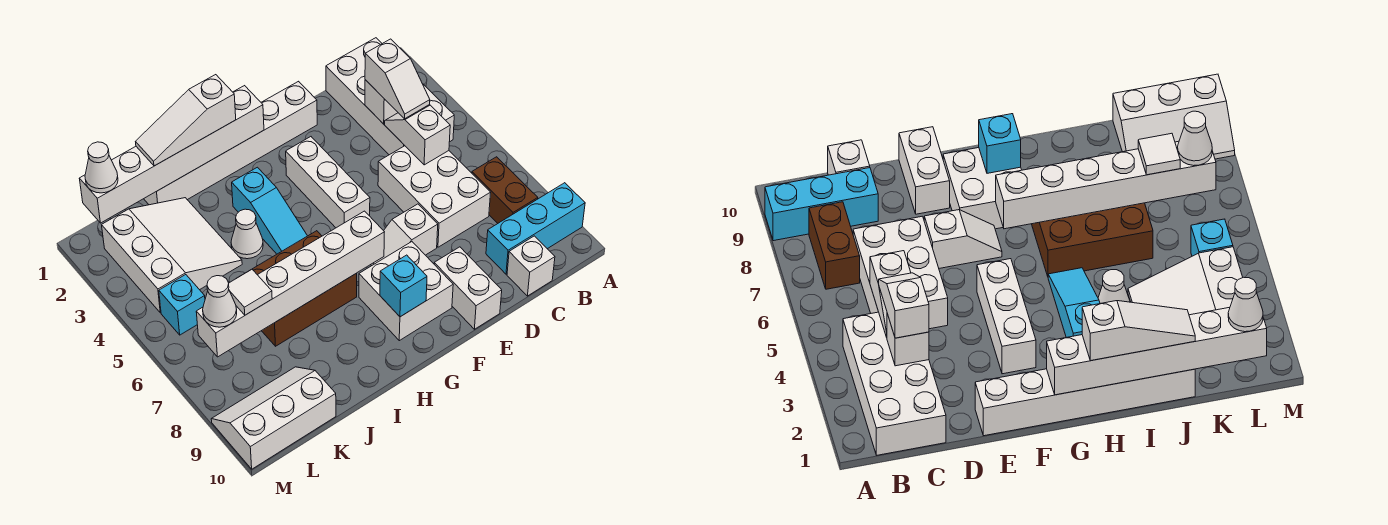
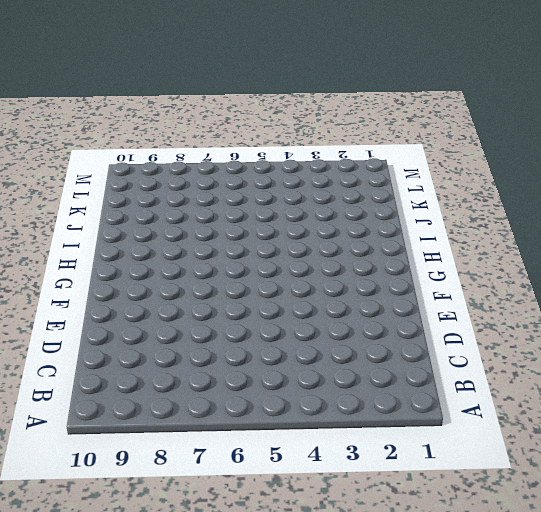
none -> cyan brick A9:C9 level 1
none -> white brick B1:C4 level 1
none -> brown brick B7:B8 level 1

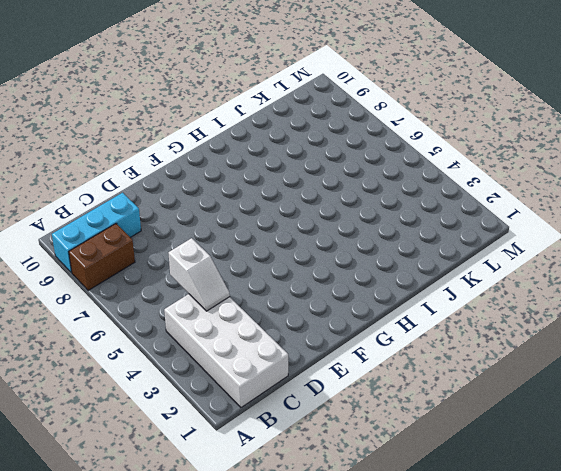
brown brick A8:B8 level 1 -> brown brick B7:B8 level 1
none -> white brick C5:D7 level 1
none -> white brick C10 level 1
none -> white brick E1:J1 level 1

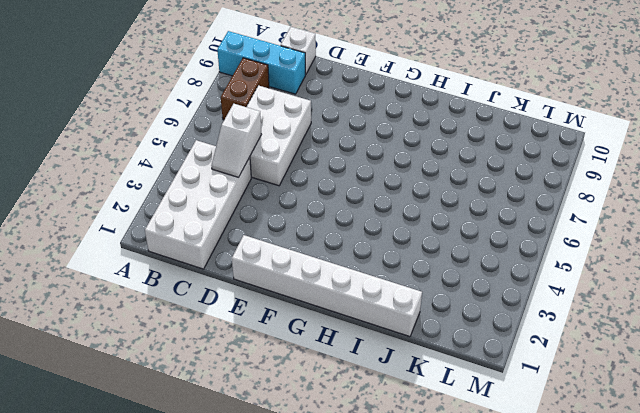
none -> white slope E7:F7 level 1 top E
none -> white brick E9:E10 level 1
none -> white brick F3:F5 level 1

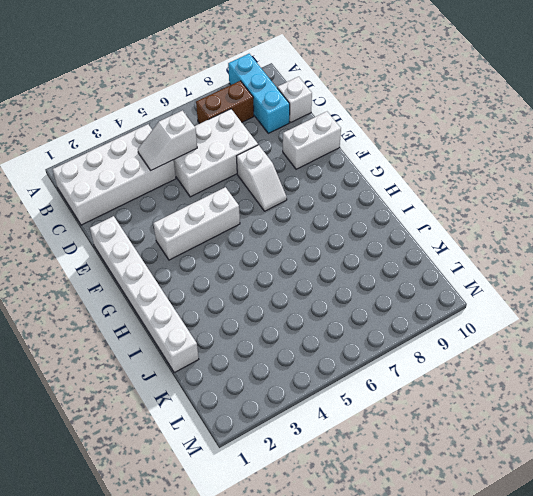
none -> white brick F8:G9 level 1
none -> cyan slope H3:H5 level 1 top 3
none -> brown brick H6:J7 level 1

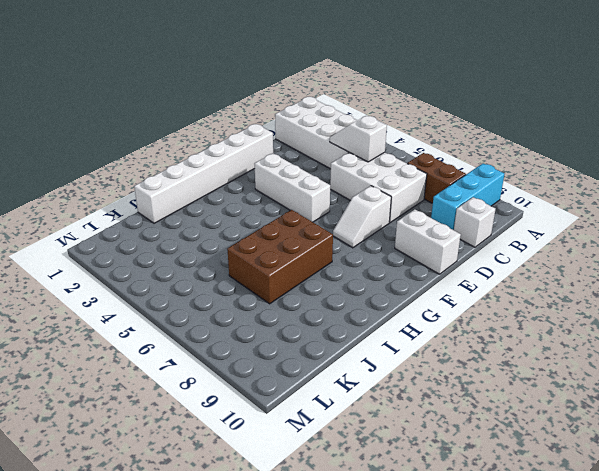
none -> white brick F8:G9 level 1
none -> cyan slope H3:H5 level 1 top 3
none -> white cone I4 level 1

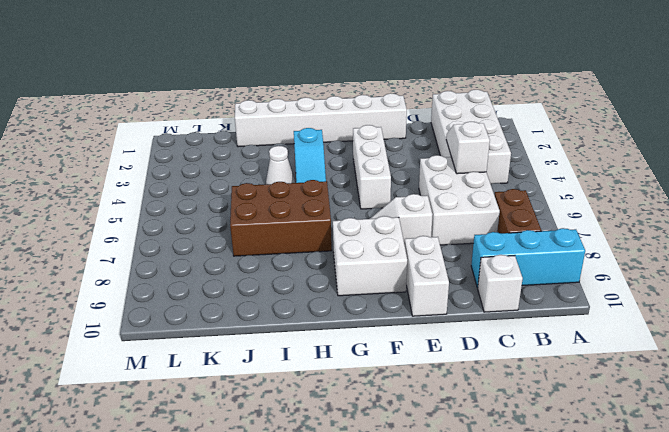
none -> white slope J2:L4 level 1 top L
none -> white slope K9:M10 level 1 top 10
none -> cyan brick L5 level 1

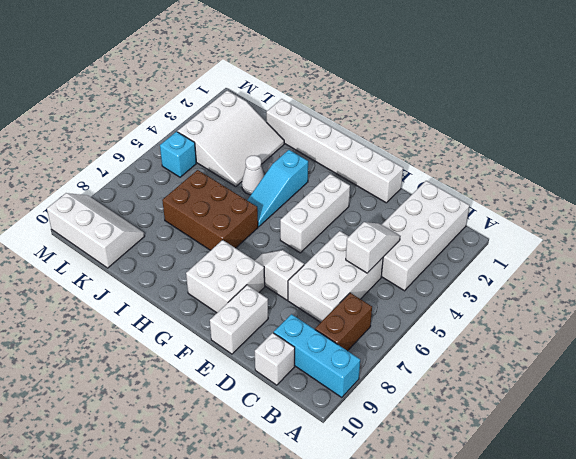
none -> white brick C3 level 2
none -> white brick G1:L1 level 2
none -> white brick G7:L7 level 2

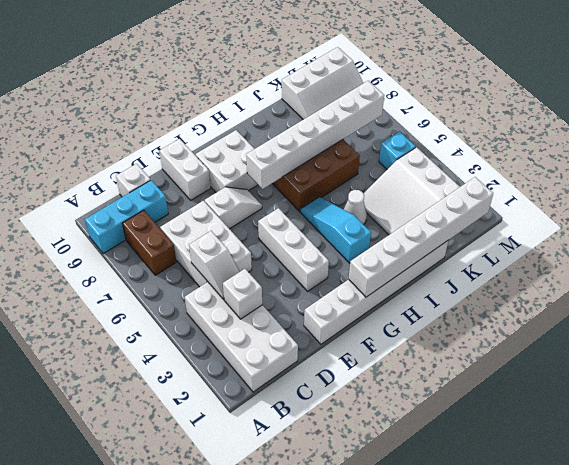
none -> cyan brick G9 level 2
none -> white slope C3:C4 level 3 top 3
none -> white slope H1:J1 level 3 top H

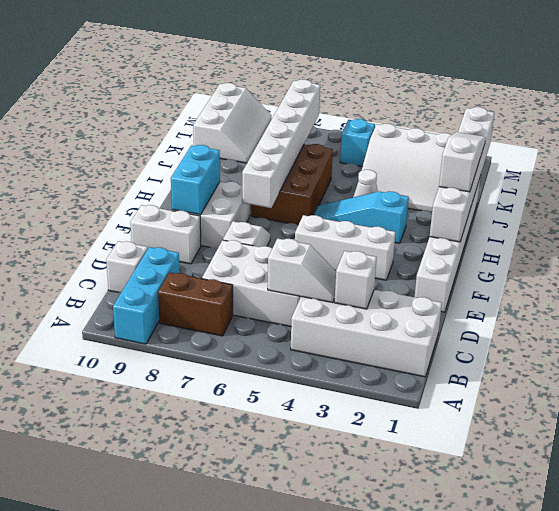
cyan brick F9:G9 level 2 -> cyan brick G9 level 2
none -> white slope C3:C4 level 3 top 3
none -> white tile K7 level 3
none -> white cone L1 level 3

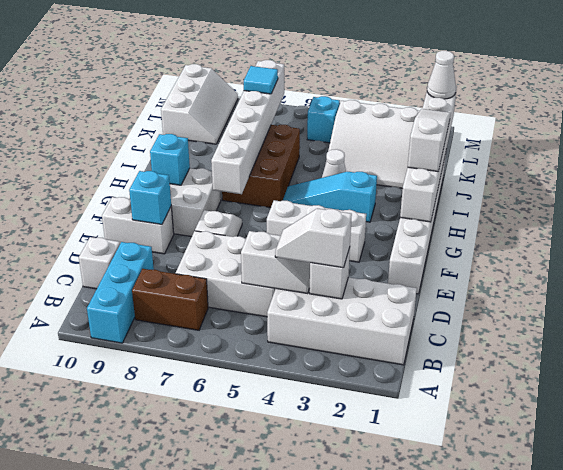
cyan brick E9 level 2 -> none
cyan tile K7 level 3 -> white tile K7 level 3
none -> white cone L7 level 3

